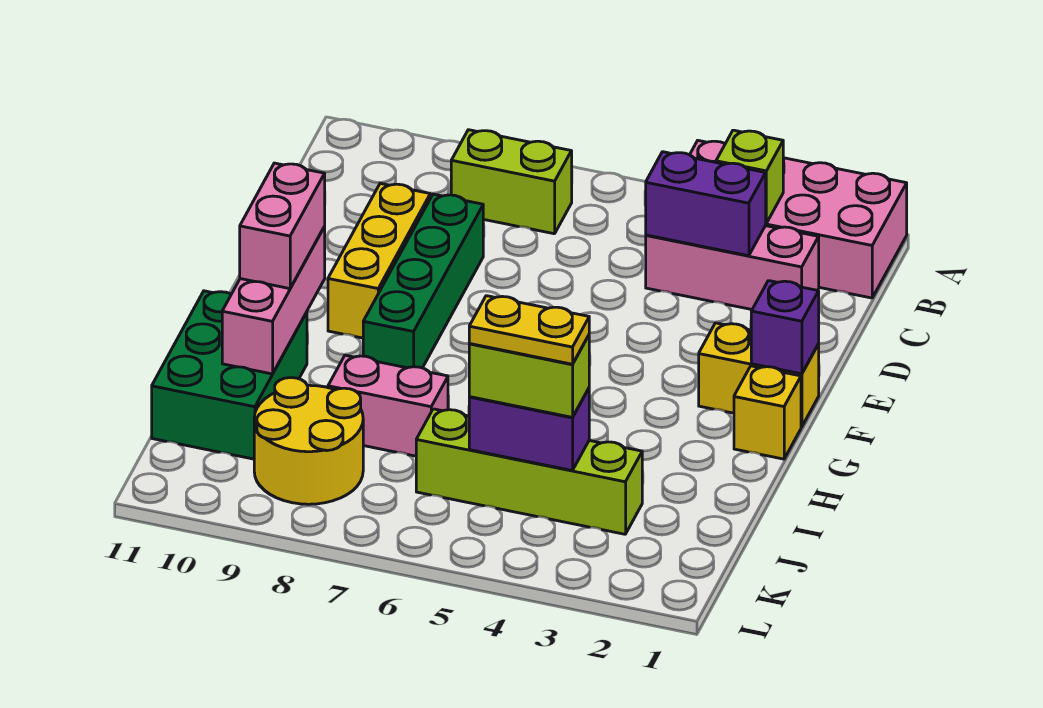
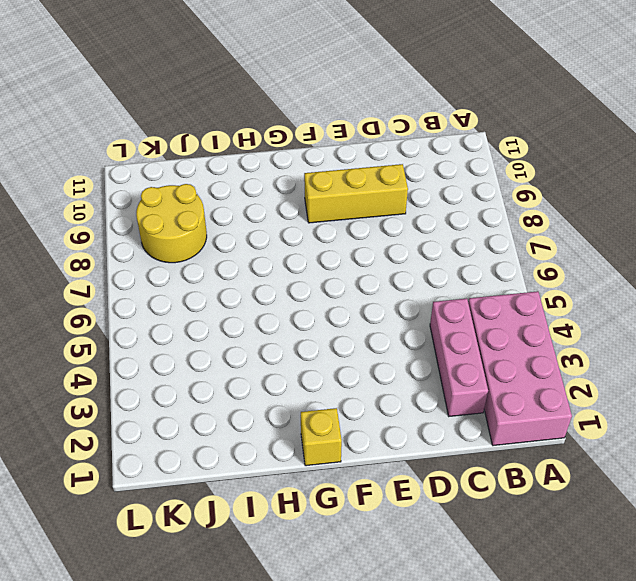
none -> lime brick B7:B8 level 1
none -> green brick D8:G8 level 1
none -> yellow brick F1:F2 level 1

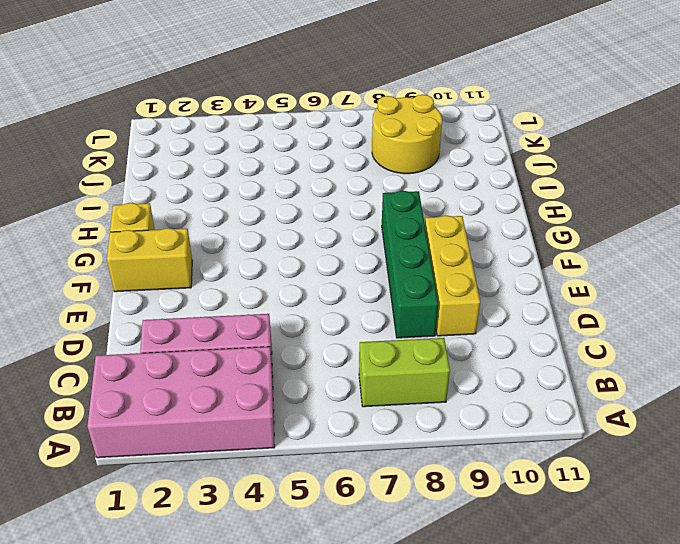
none -> green brick H10:J11 level 1
none -> pink brick I7:I8 level 1
none -> lime brick J3:J6 level 1

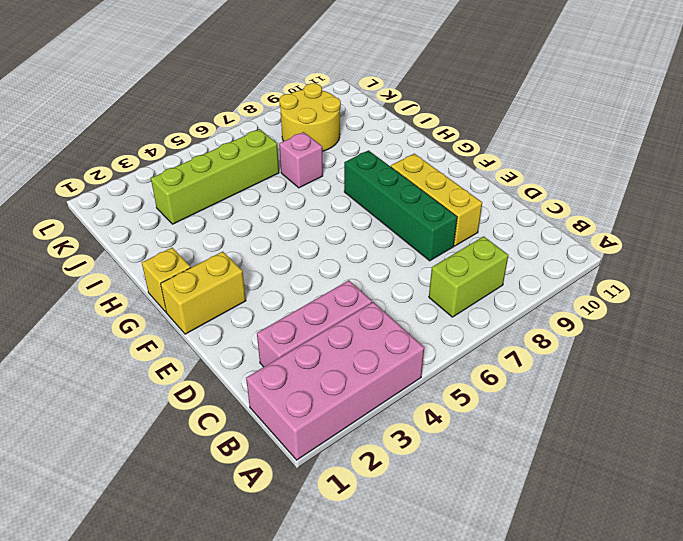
pink brick I7 level 1 -> pink brick I7:I8 level 1
none -> green brick H10:J11 level 1
none -> lime brick B3 level 2
none -> purple brick C3:C4 level 2

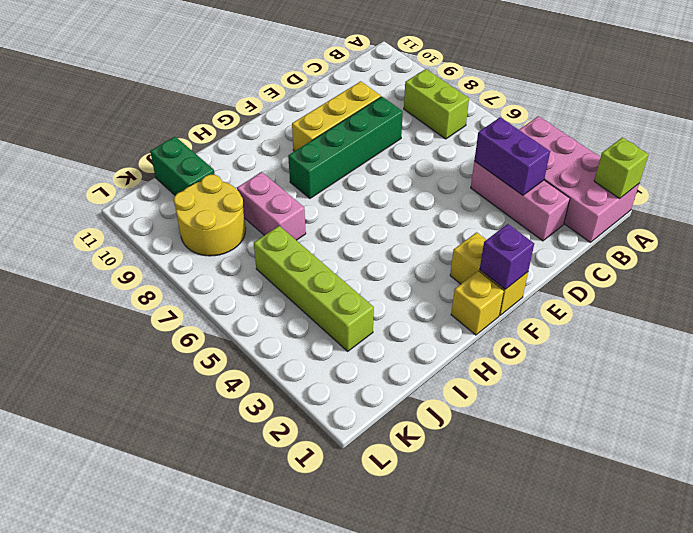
lime brick A1 level 2 -> lime brick B3 level 2
green brick J10:J11 level 1 -> green brick H10:J11 level 1
none -> pink brick G10:I10 level 2
none -> purple brick J4:J5 level 2
none -> pink brick G10:H10 level 3

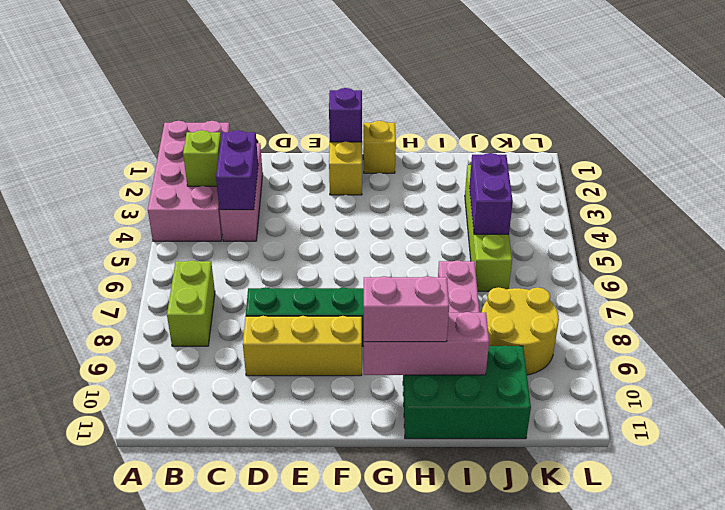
none -> lime brick J4:J5 level 3
none -> yellow plate J4:J5 level 4

